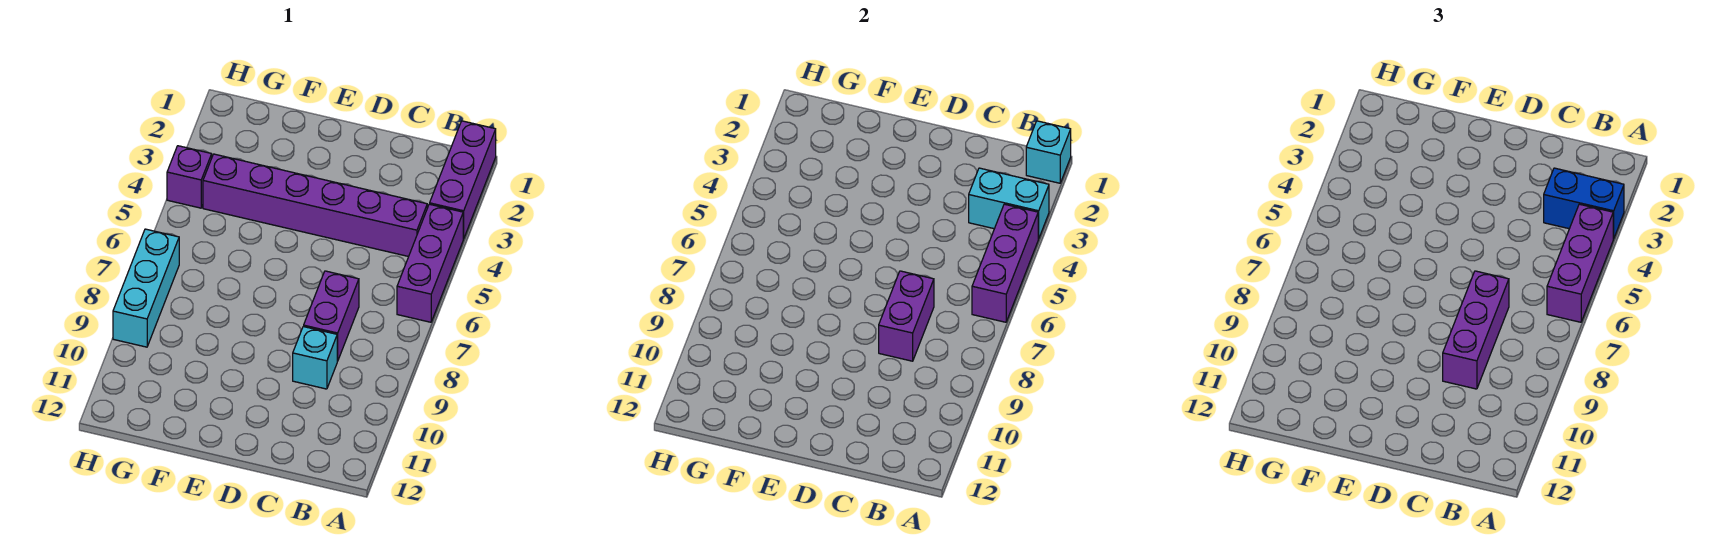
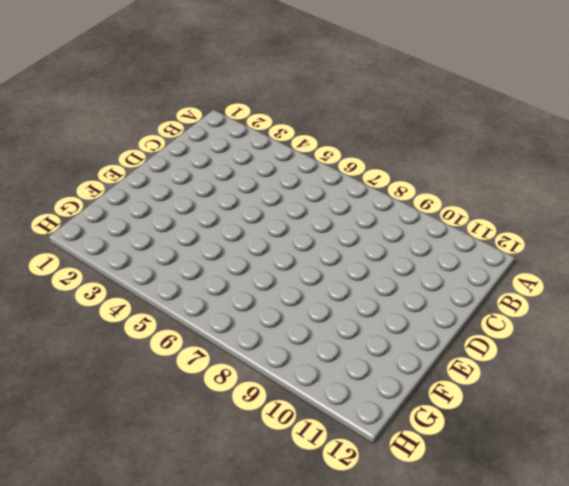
none -> purple brick A1:A3 level 1
none -> purple brick A4:A6 level 1
none -> purple brick B4:G4 level 1

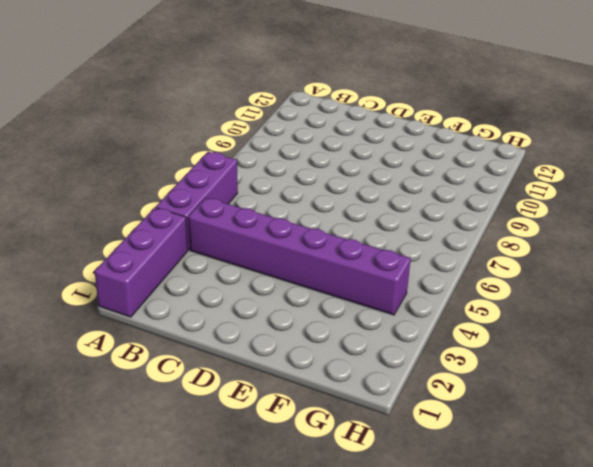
none -> purple brick C7:C8 level 1
none -> cyan brick C9 level 1
none -> purple brick H4 level 1

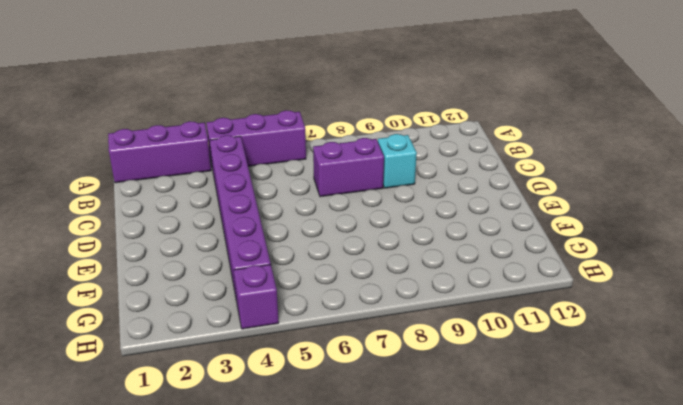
none -> cyan brick H7:H9 level 1
none -> cyan brick A1 level 2
none -> cyan brick A3:B3 level 2

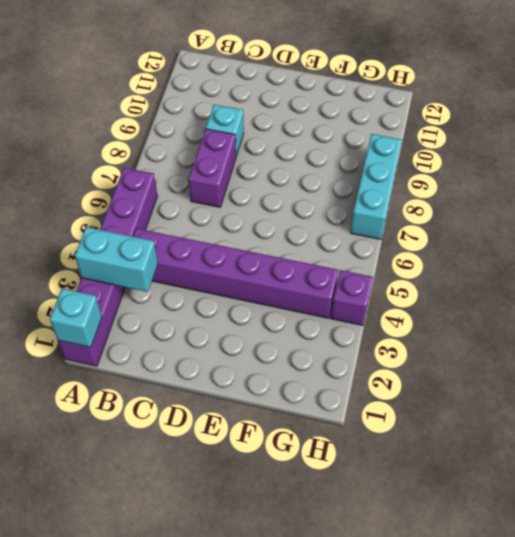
none -> purple brick A4:A6 level 2
none -> purple brick C7:C8 level 2
none -> blue brick A3:B3 level 3

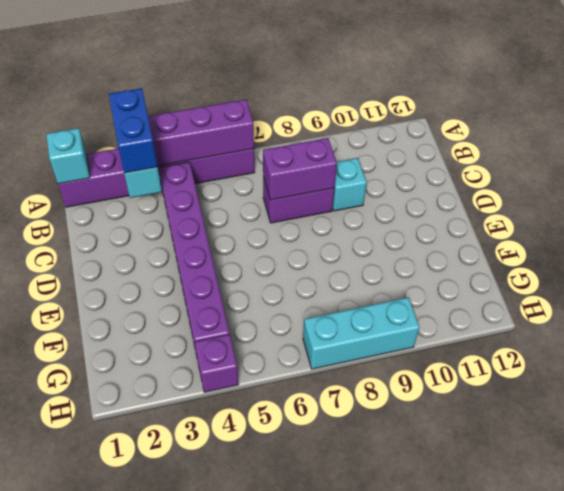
none -> purple brick A4:A6 level 3
none -> purple brick C7:C9 level 3

